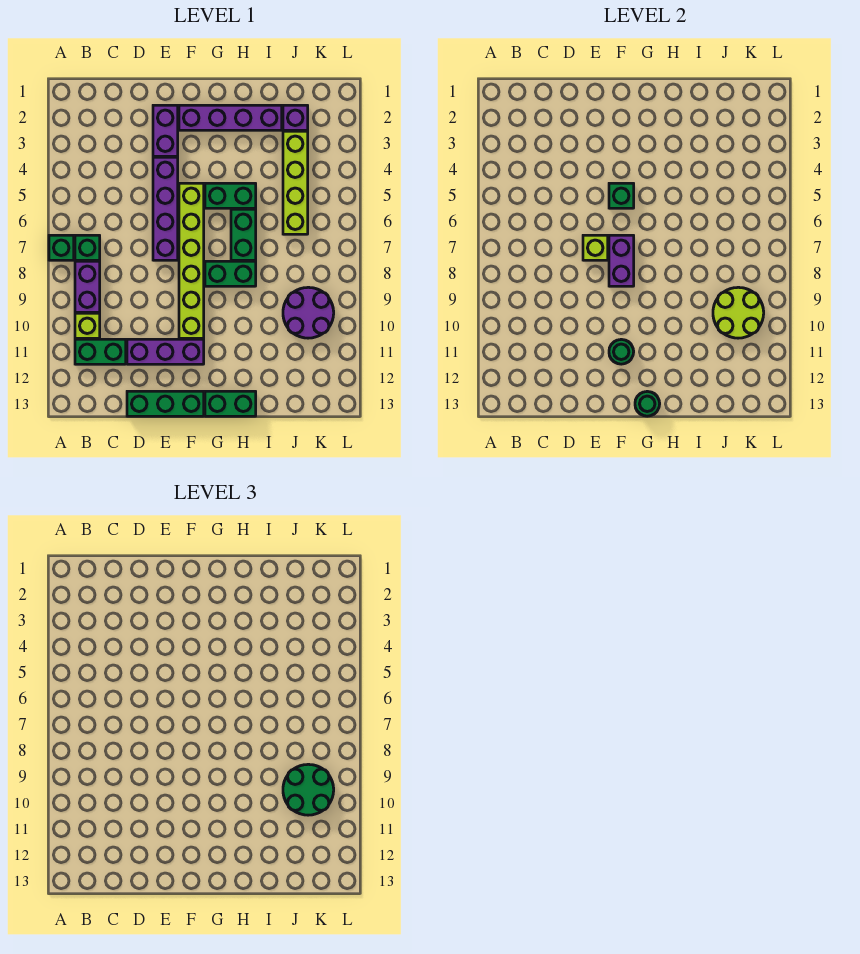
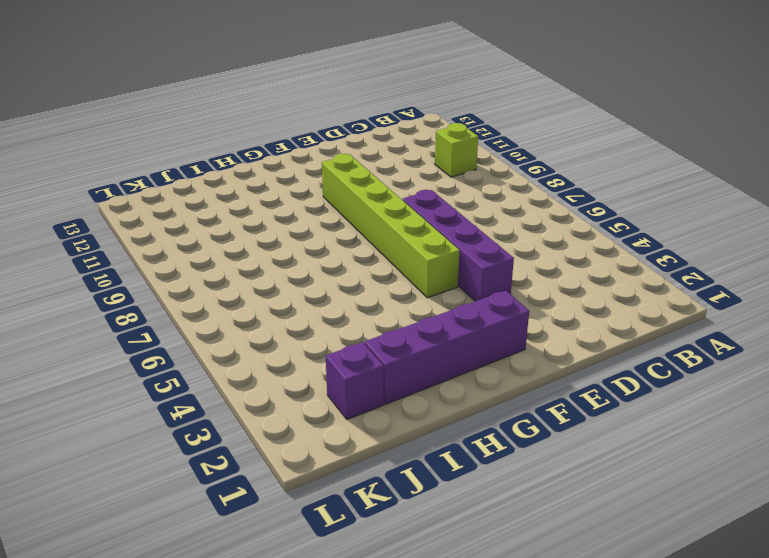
none -> green brick A7 level 1
none -> green brick B7 level 1
none -> purple brick B8:B9 level 1

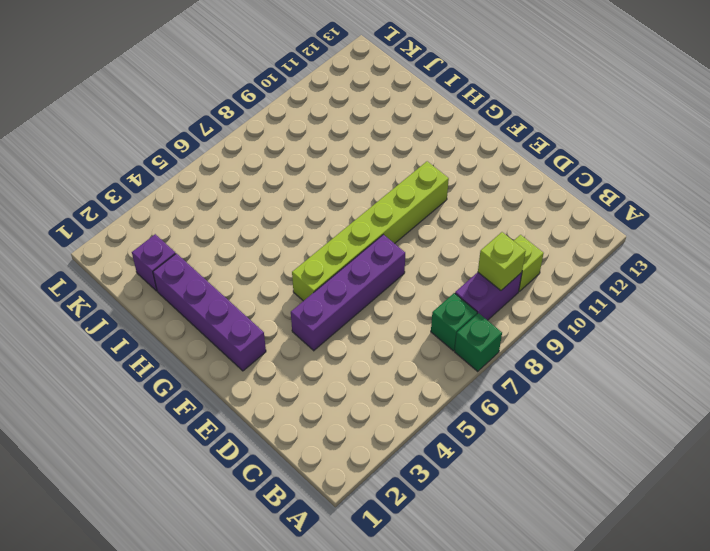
lime brick B9 level 2 -> lime brick E7 level 2
none -> green brick B11:C11 level 1
none -> purple brick D11:F11 level 1
none -> green brick D13:F13 level 1

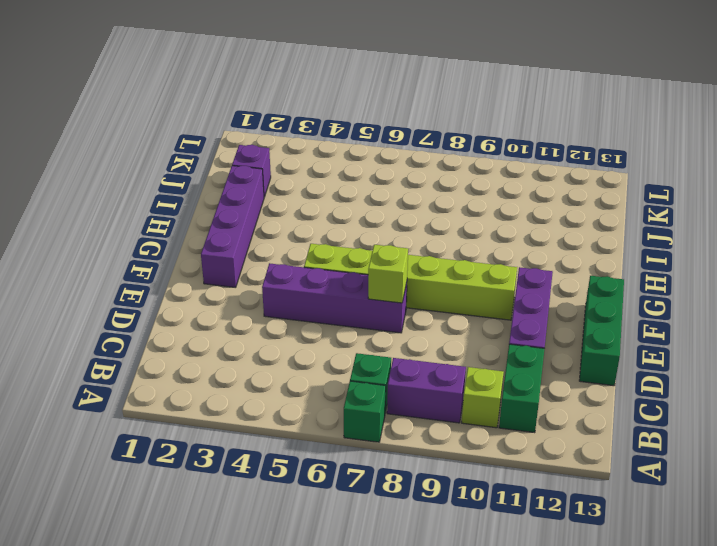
none -> purple brick E2:E3 level 1
none -> green brick G5:H5 level 1
none -> green brick G8:H8 level 1

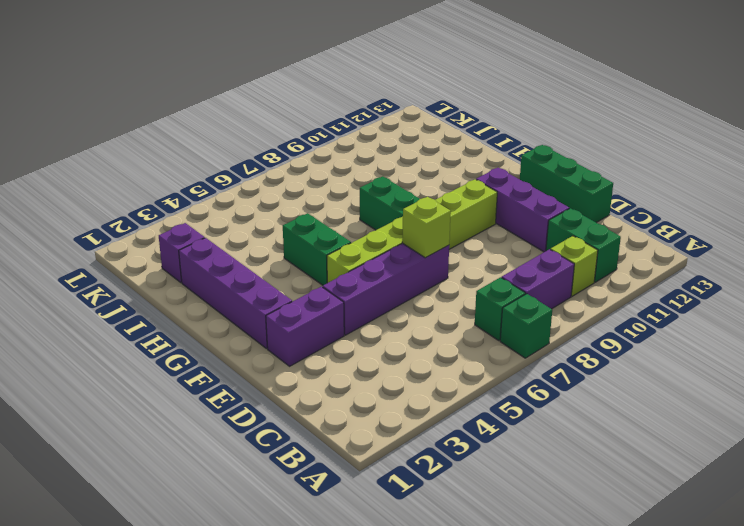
none -> green brick G13:H13 level 1
none -> green brick H6:H7 level 1
none -> lime brick J3:J6 level 1

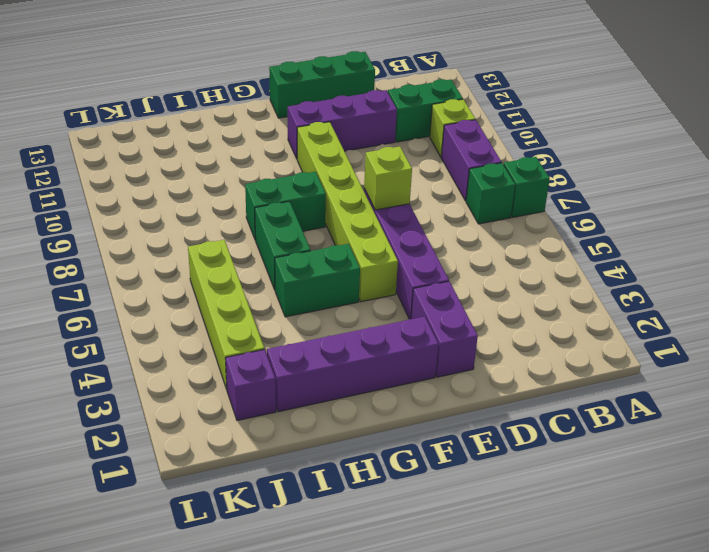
none -> green brick G13:H13 level 1
none -> purple round brick J9:K10 level 1
none -> green brick F5 level 2

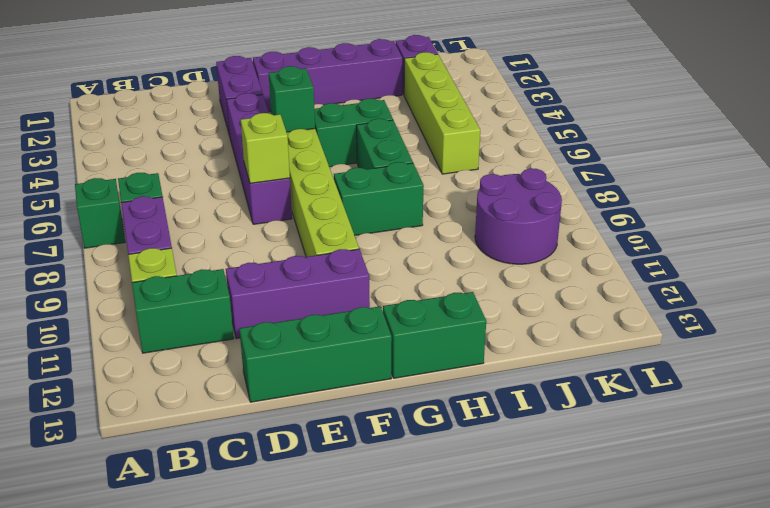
none -> purple brick F7:F8 level 2
none -> green round brick F11 level 2
none -> green round brick G13 level 2

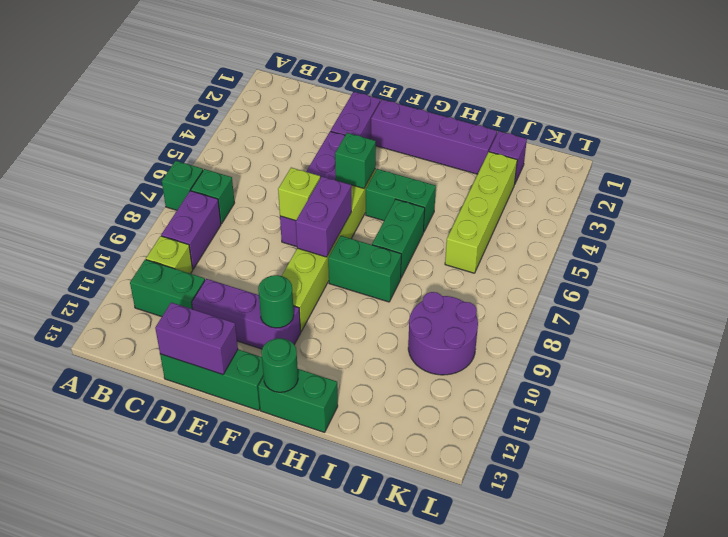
purple brick D13:E13 level 2 -> none
none -> lime round brick J9:K10 level 2
none -> green round brick J9:K10 level 3

